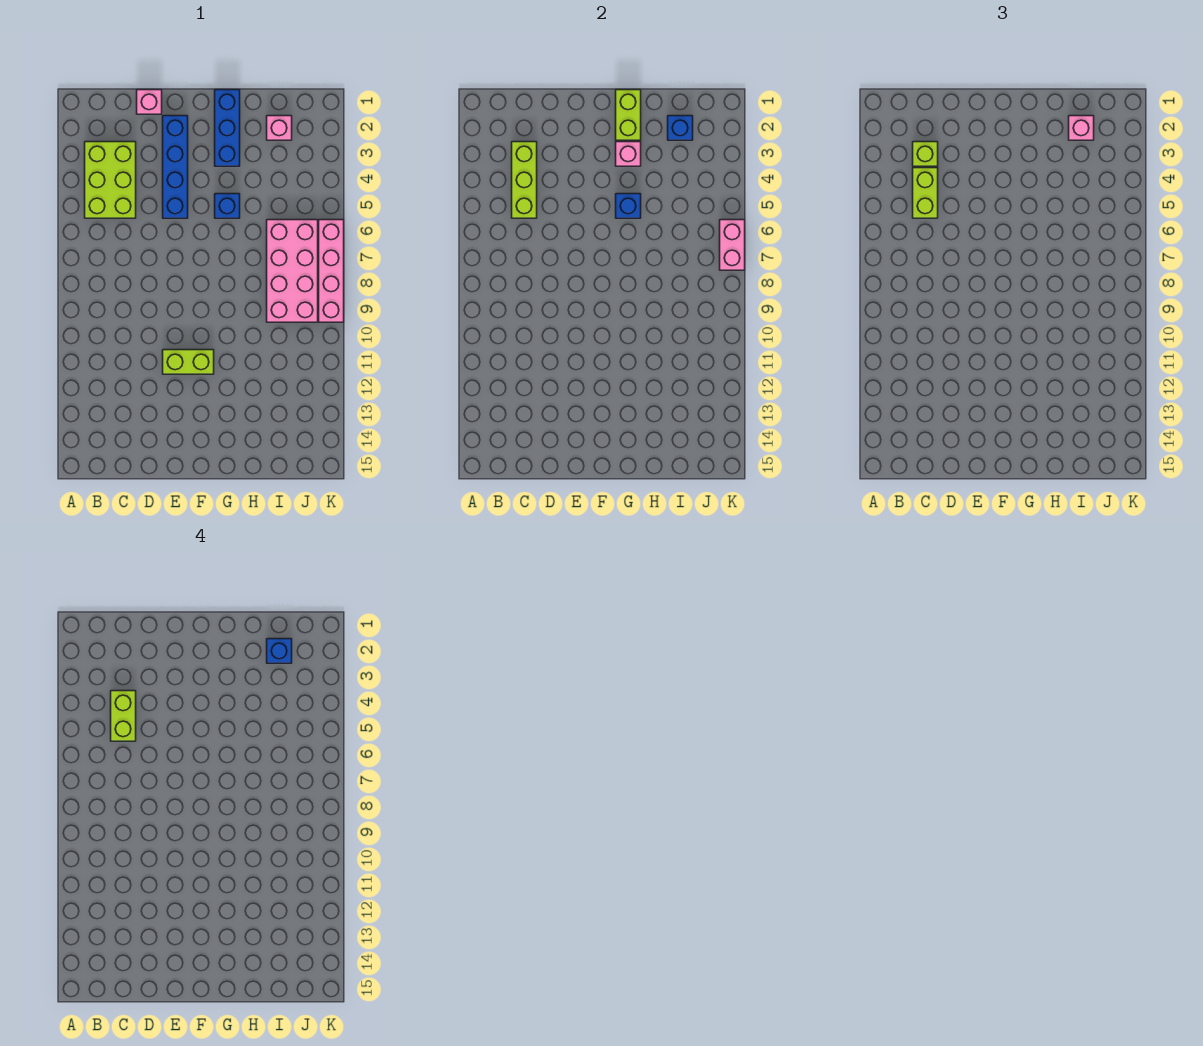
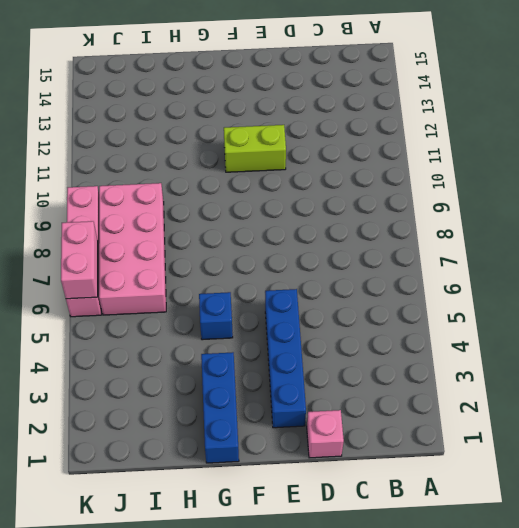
none -> lime brick B3:C5 level 1
none -> pink brick I2 level 1
none -> lime brick C3:C5 level 2

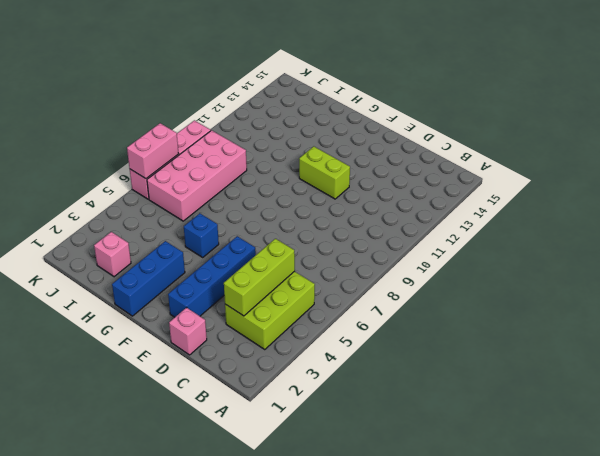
none -> lime brick G1:G2 level 2
none -> pink brick G3 level 2
none -> blue brick G5 level 2

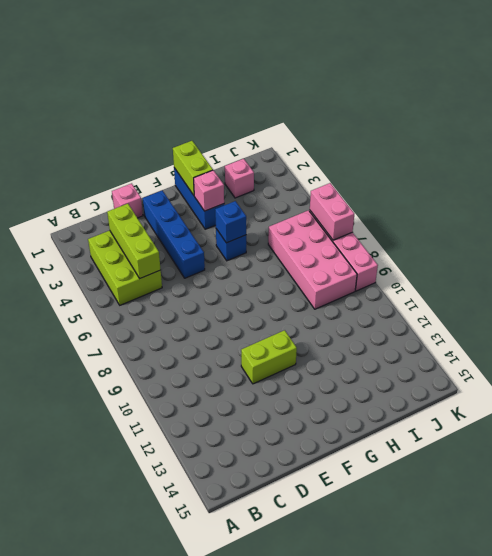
none -> blue brick I2 level 2
none -> lime brick C3 level 3
none -> lime brick C4:C5 level 3

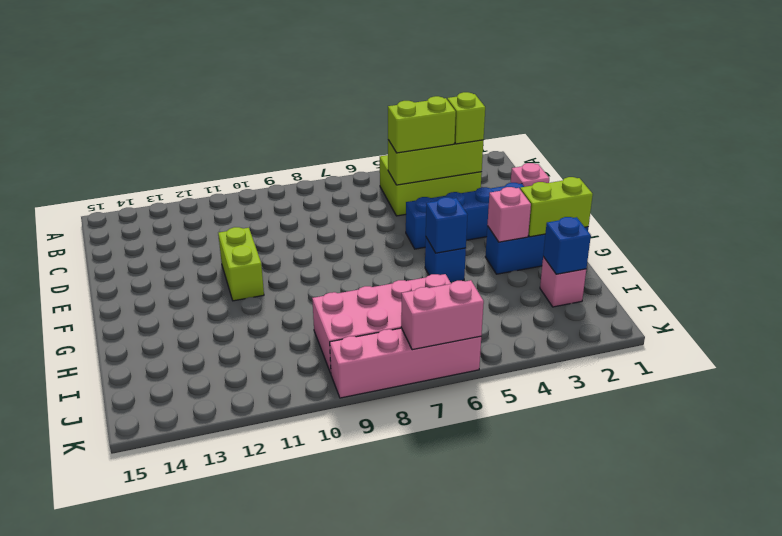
none -> pink brick I2 level 3
none -> lime brick C4:C5 level 4
none -> blue brick I2 level 4

